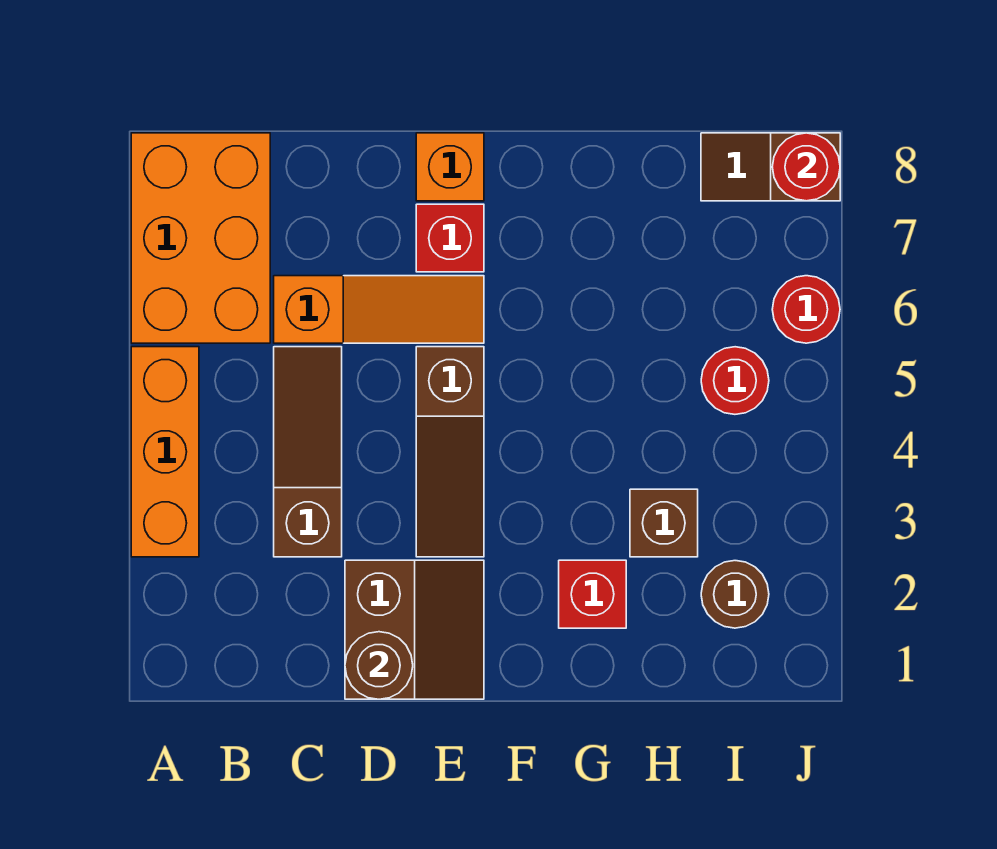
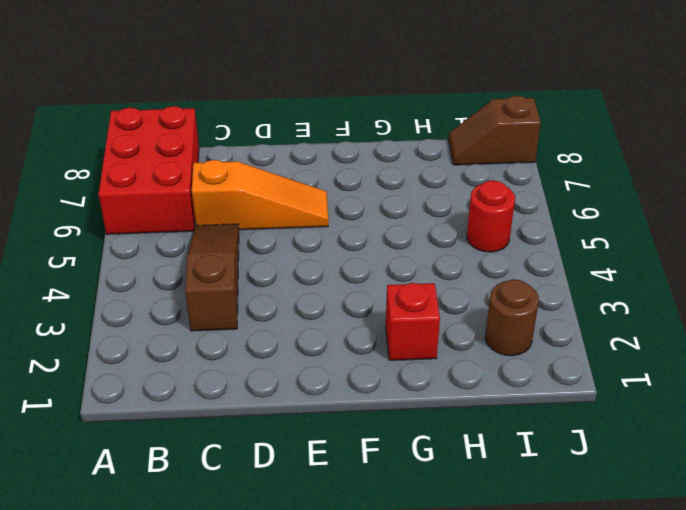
red brick A6:B8 level 1 -> orange brick A6:B8 level 1
none -> orange brick A3:A5 level 1
none -> brown slope D1:E2 level 1 top D
none -> brown slope E3:E5 level 1 top 5

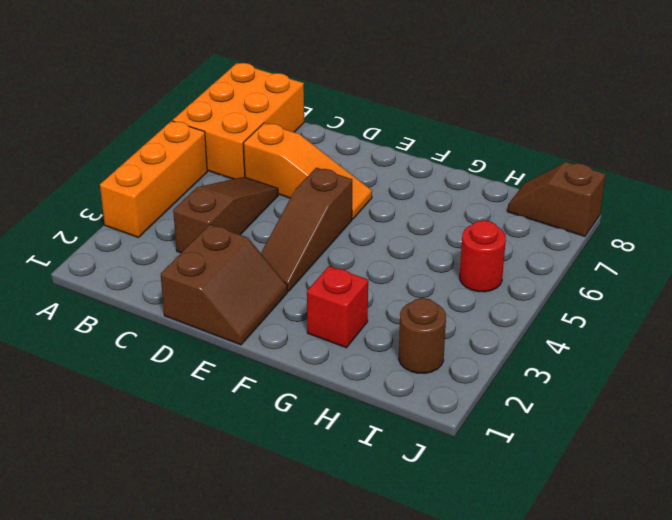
none -> red brick E7 level 1
none -> orange brick E8 level 1
none -> brown brick H3 level 1

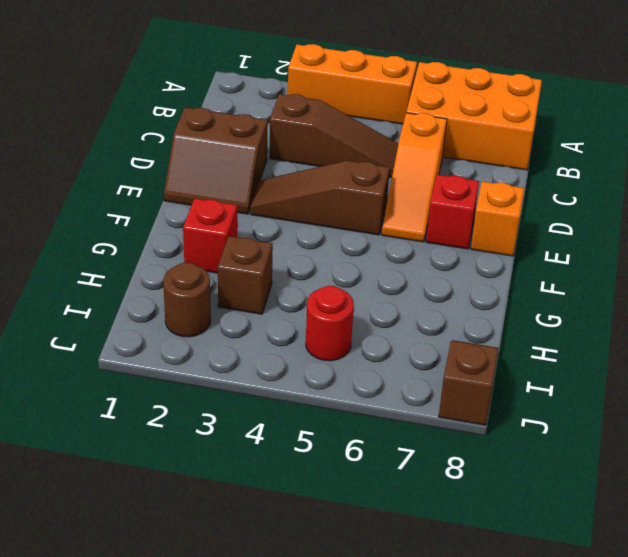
none -> red round brick J6 level 1
none -> brown round brick D1 level 2
none -> red round brick J8 level 2

